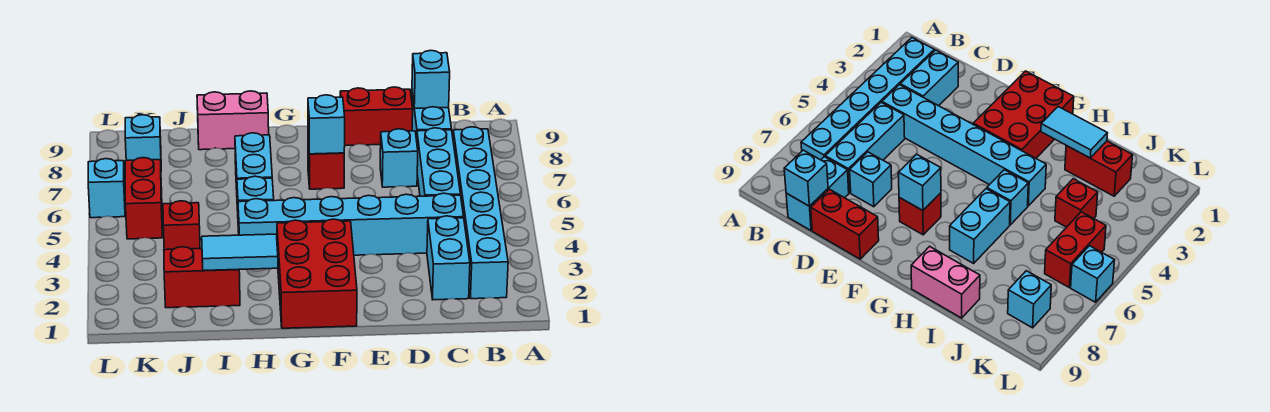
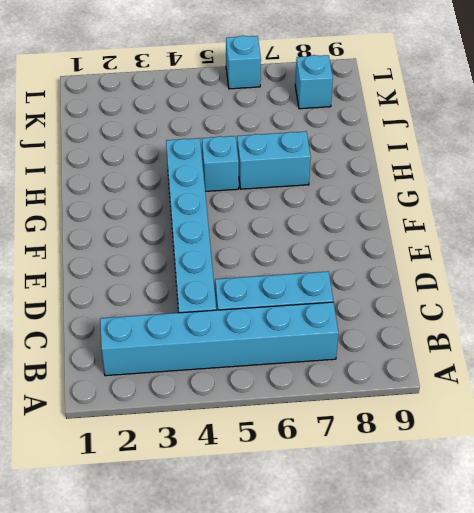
none -> cyan brick C2:C3 level 1
none -> cyan brick C8:C9 level 1
none -> cyan brick D7 level 1

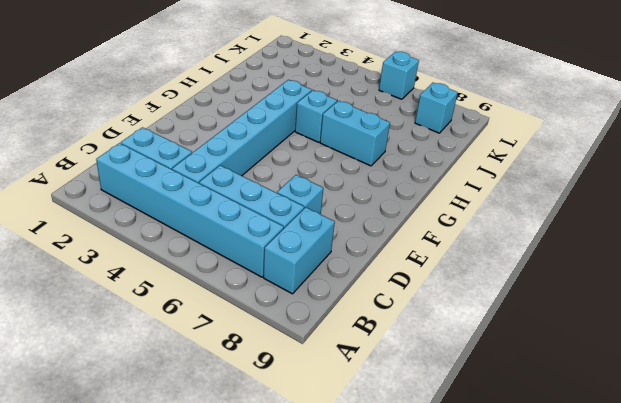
cyan brick B8:C8 level 1 -> cyan brick C8:C9 level 1
none -> red brick D9:E9 level 1
none -> red brick F1:G3 level 1
none -> red brick F7 level 1

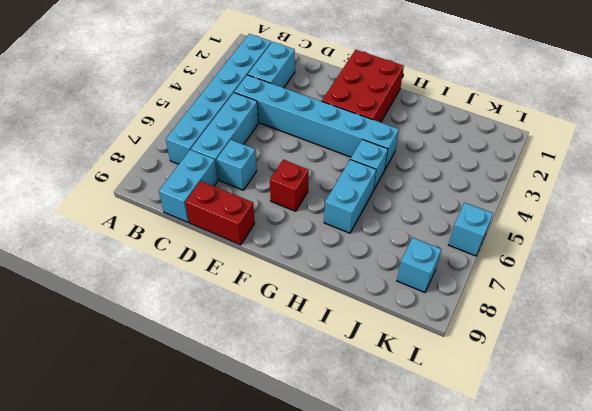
none -> pink brick H9:I9 level 1
none -> red brick I2:J2 level 1
none -> red brick J4 level 1

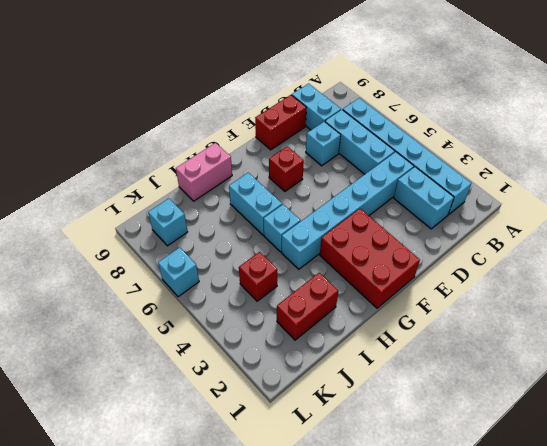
none -> red brick K5:K6 level 1
none -> cyan brick C9 level 2
none -> cyan brick F7 level 2

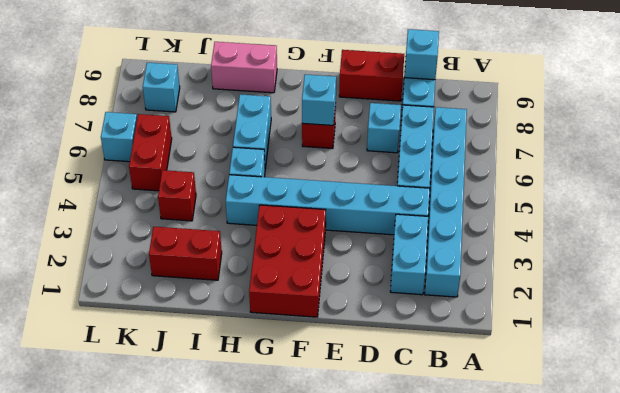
none -> cyan tile H2:I2 level 2

